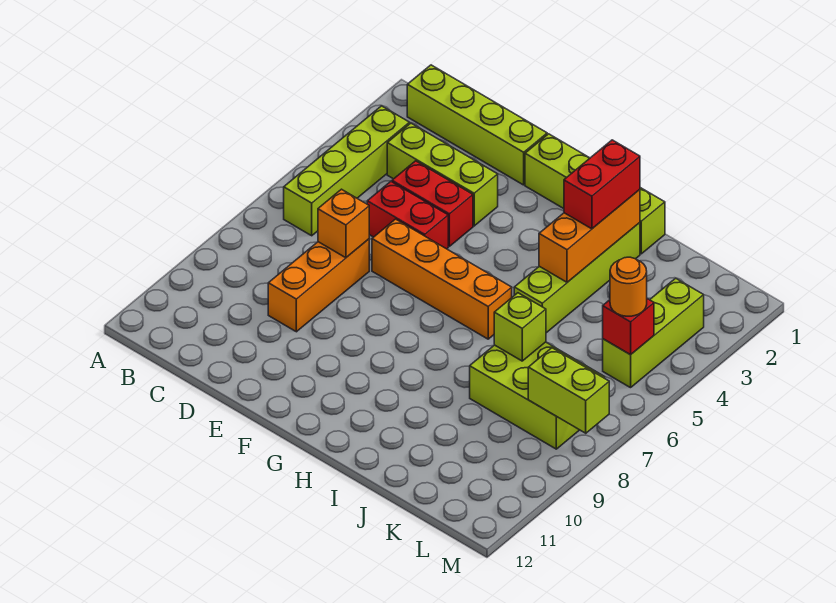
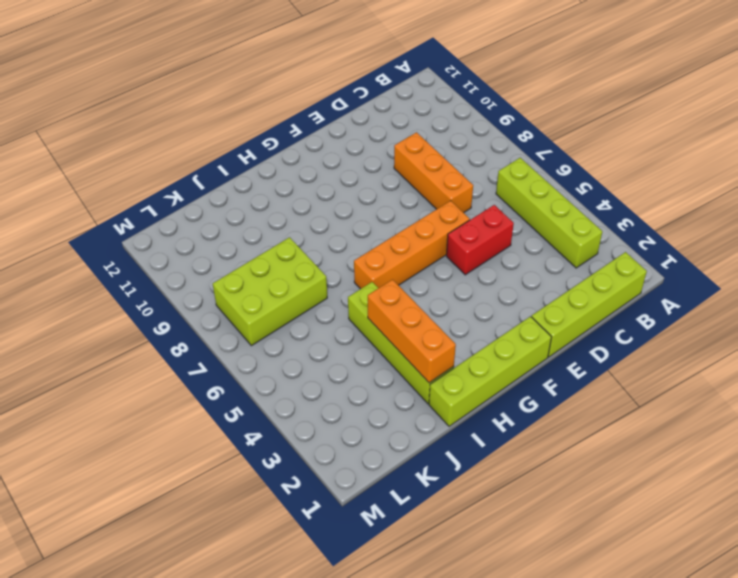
none -> lime brick C3:E3 level 1
none -> red brick D4:E4 level 1
none -> lime brick L3:L5 level 1

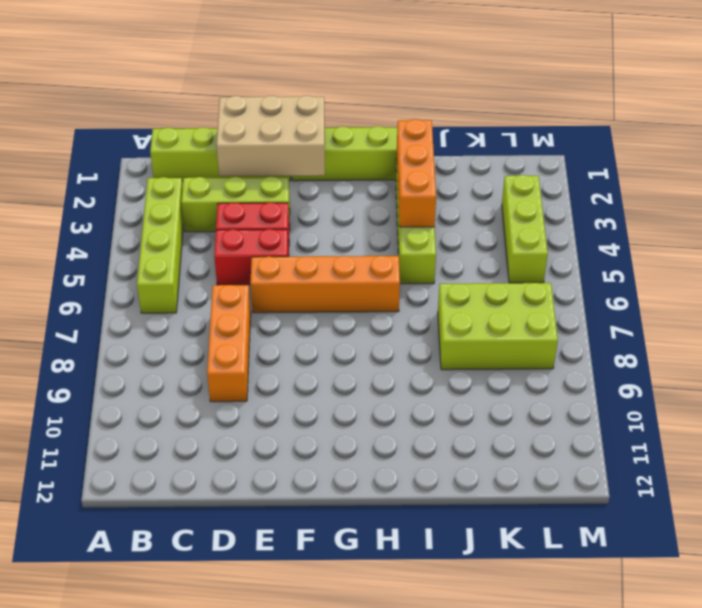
tan brick D1:F2 level 2 -> none
none -> orange brick D7 level 2
none -> lime brick J7 level 2
none -> red brick L5 level 2

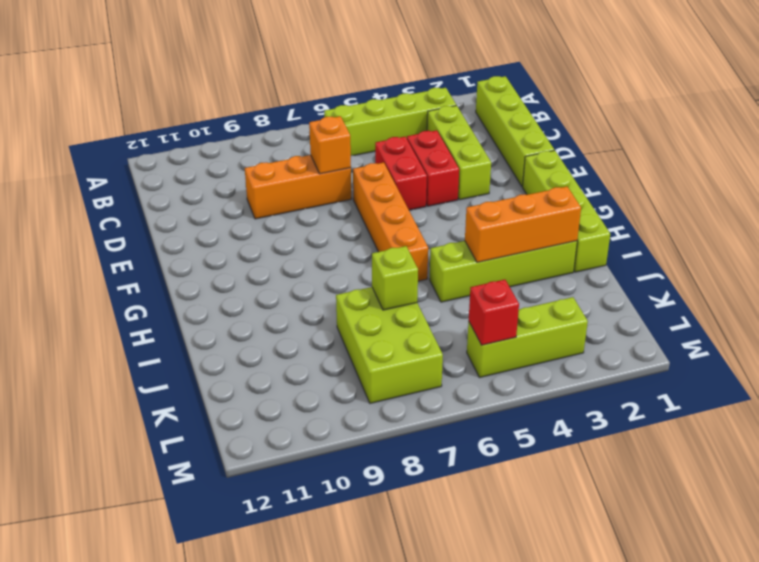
none -> lime brick L8:M8 level 2
none -> red brick I2:I3 level 3
none -> orange round brick L5 level 3

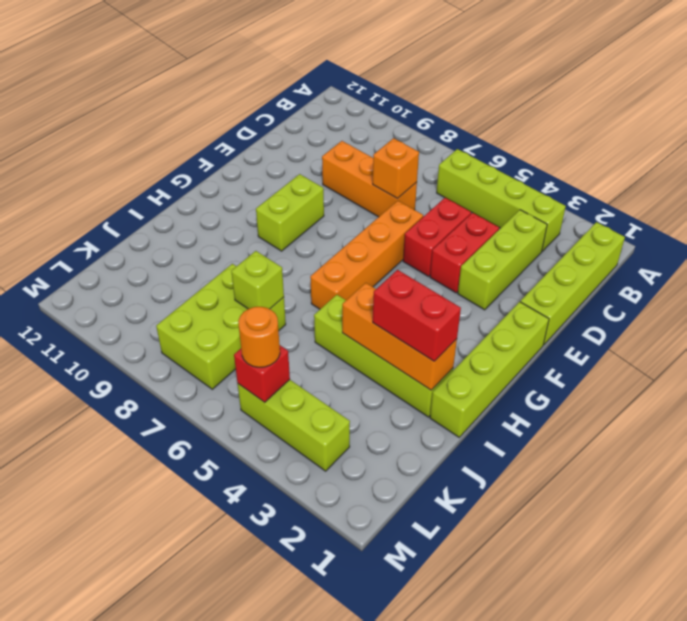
lime brick F9:G9 level 1 -> lime brick L8:M8 level 2

